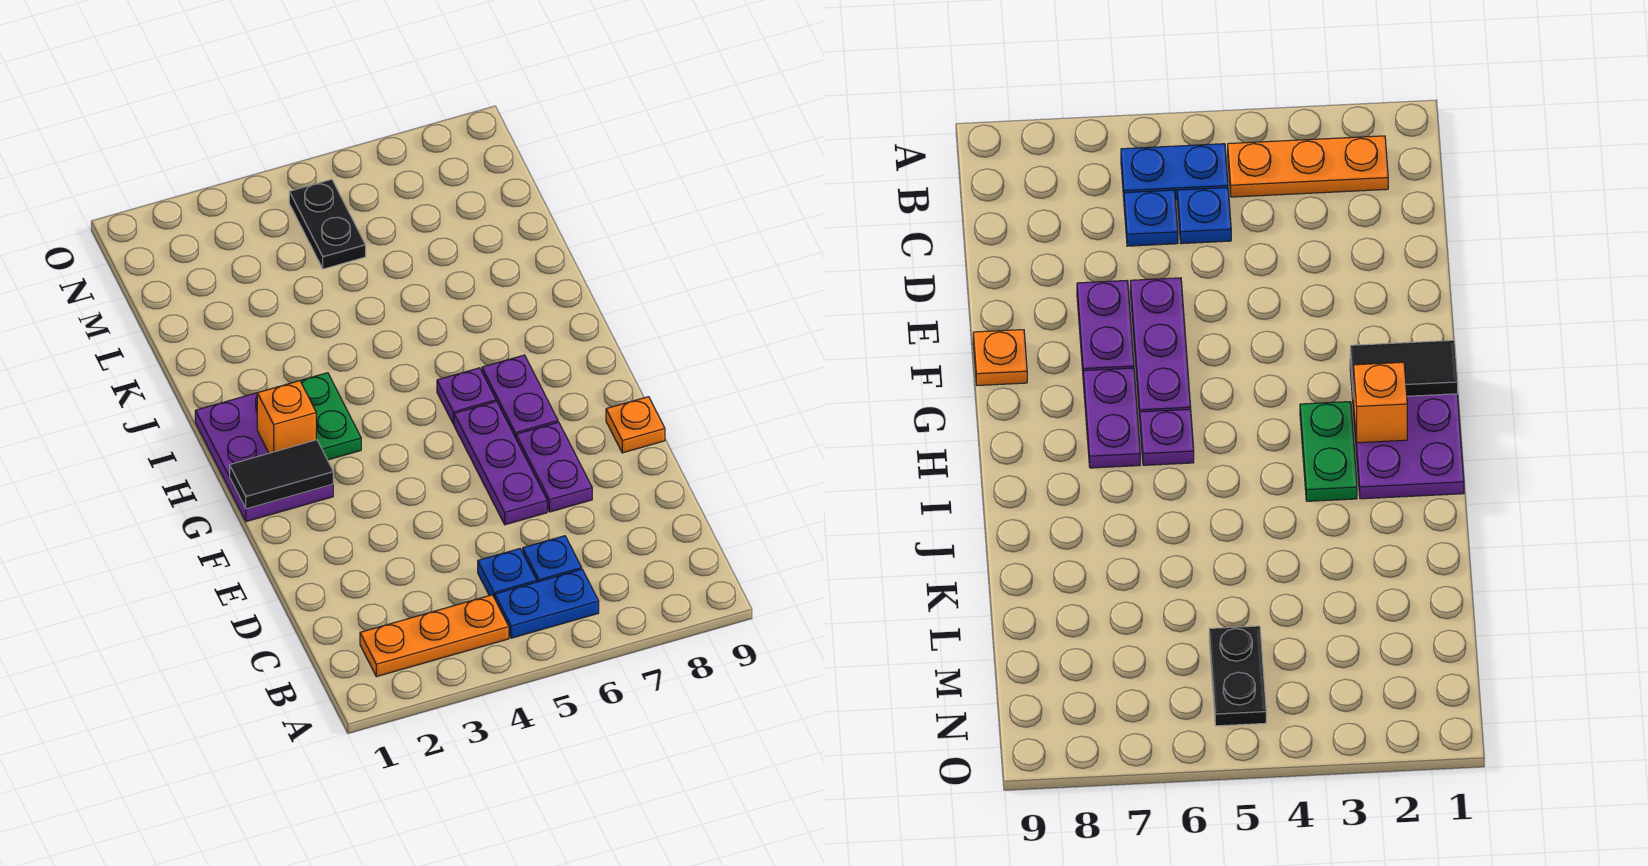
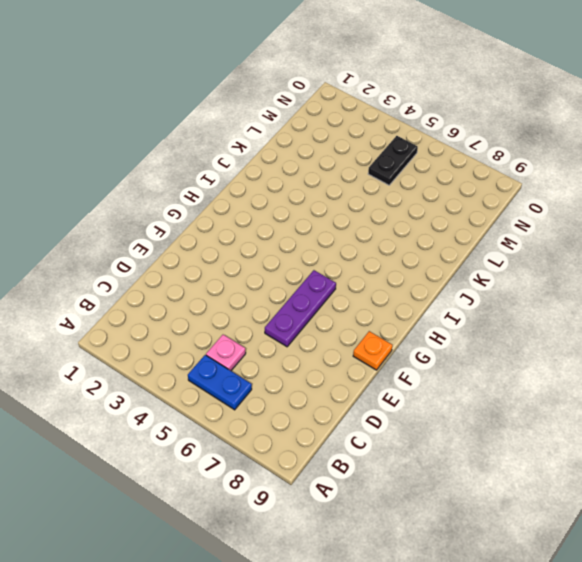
pink plate C5 level 1 -> blue plate C5 level 1
none -> orange plate B2:B4 level 1
none -> blue plate C6 level 1
none -> purple plate E7:F7 level 1

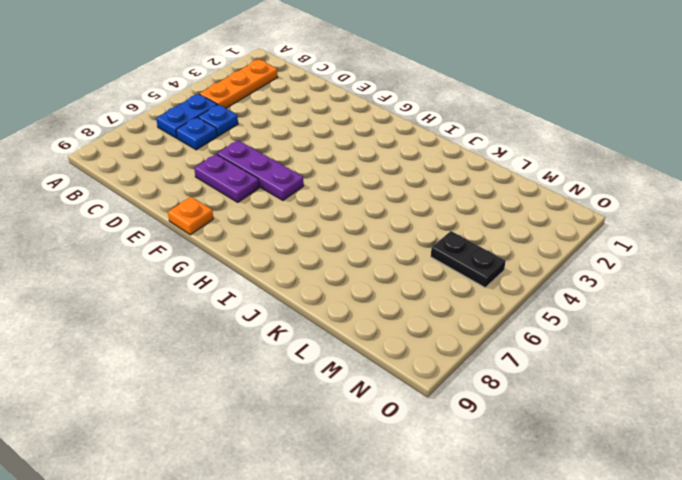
none -> purple plate G1:I2 level 1
none -> purple plate G7:H7 level 1
none -> green plate H3:I3 level 1

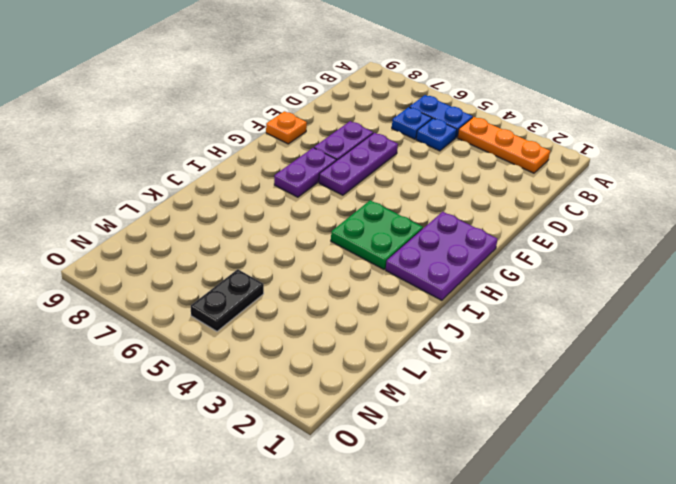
green plate H3:I4 level 1 -> green plate H3:I3 level 1
none -> purple plate H6 level 1
none -> black tile G1:G2 level 2
none -> orange brick H2 level 2

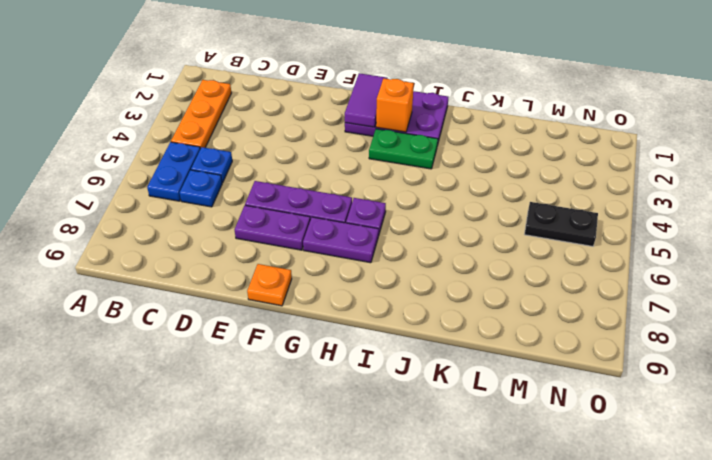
purple tile G1:G2 level 2 -> black tile G1:G2 level 2

